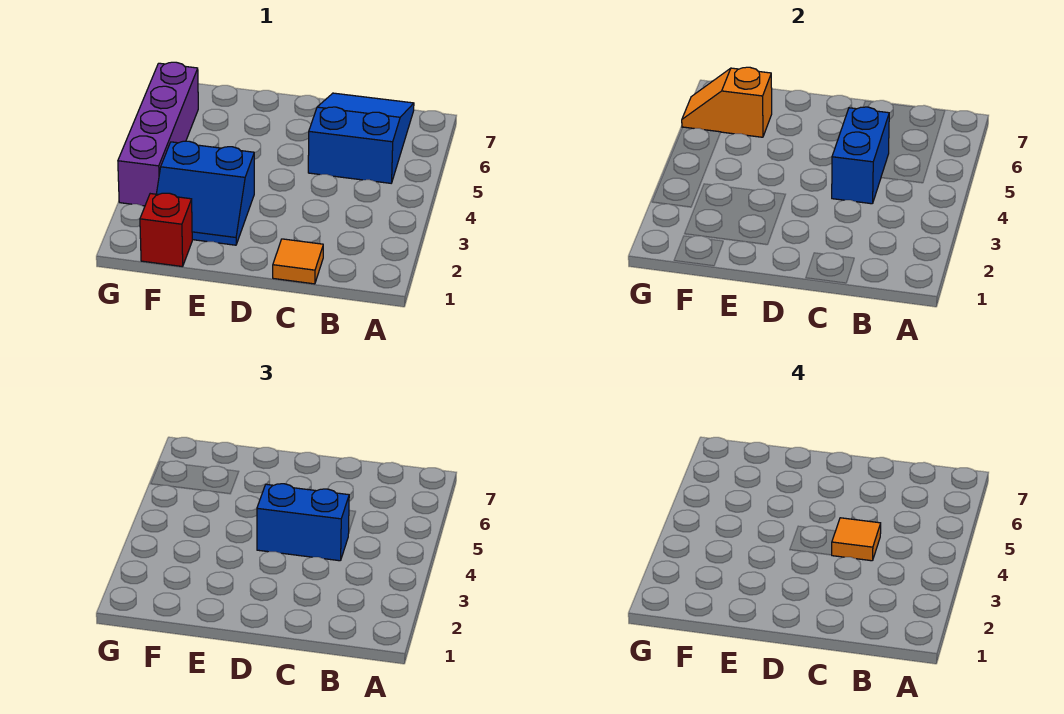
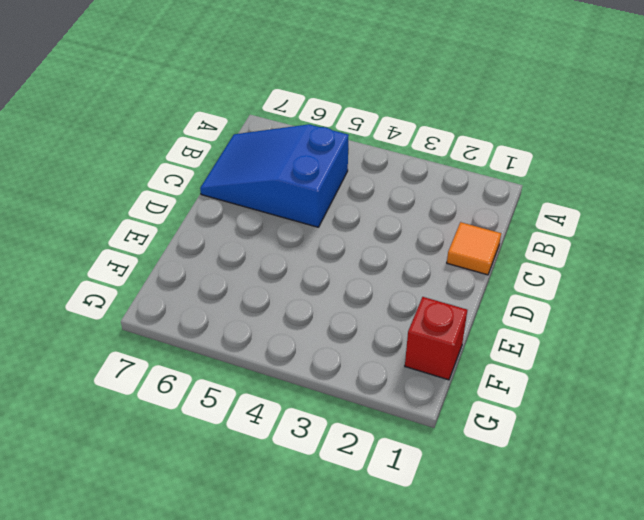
none -> blue slope E2:F3 level 1 top 3
none -> purple brick G3:G6 level 1

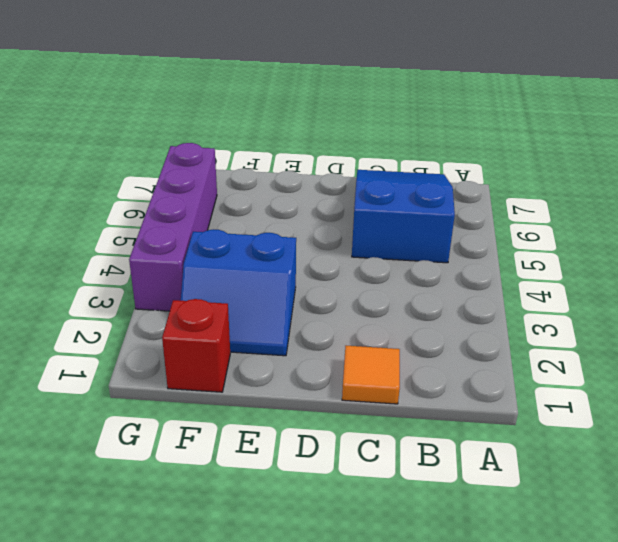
none -> blue brick C4:C5 level 2
none -> orange slope F6:G6 level 2 top F

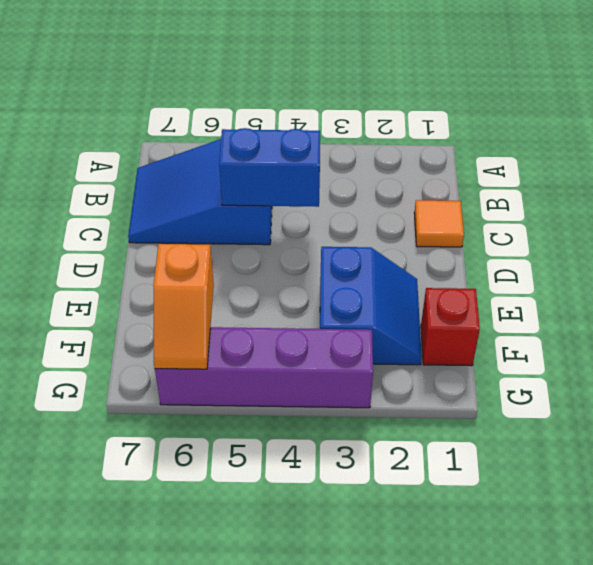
none -> blue brick C4:D4 level 3
none -> orange tile C4 level 4

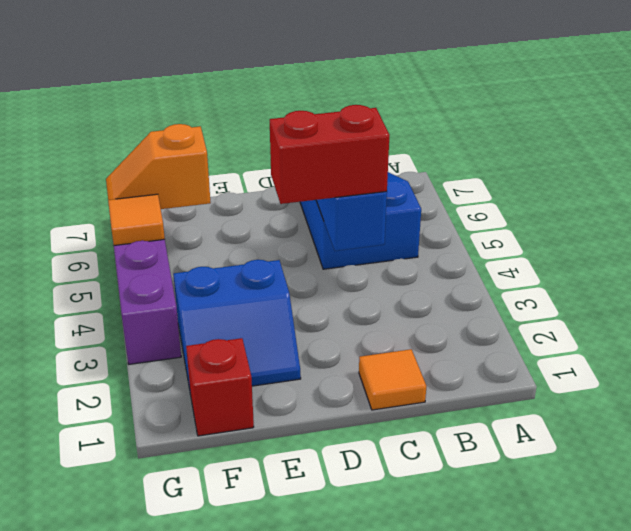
red brick C4:D4 level 3 -> blue brick C4:D4 level 3
orange tile G5 level 2 -> orange tile C4 level 4

